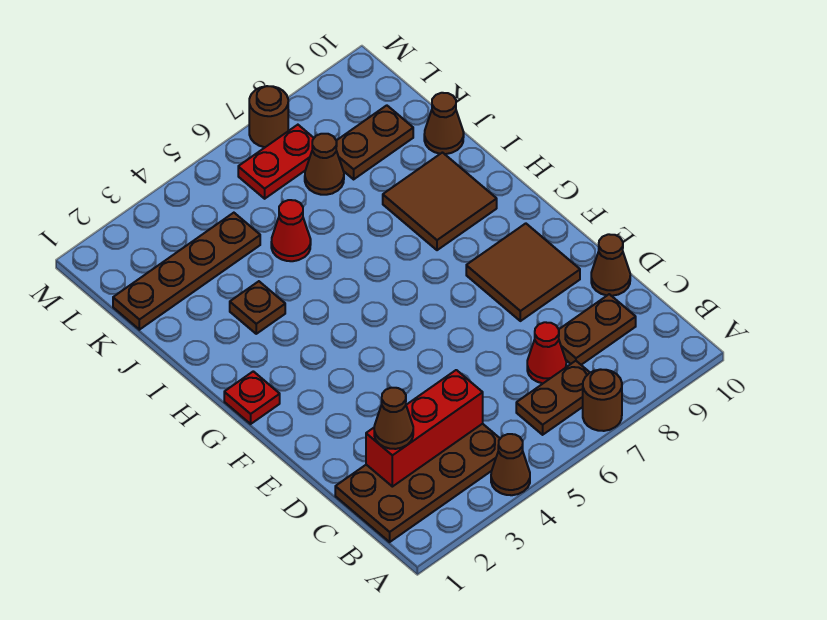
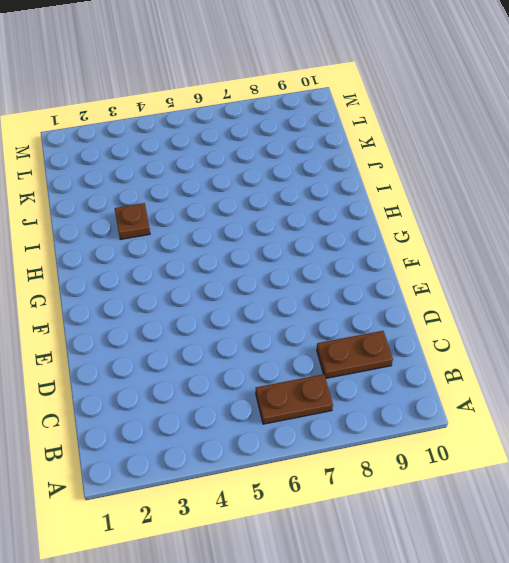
none -> brown cone A4 level 1
none -> brown round brick A7 level 1
none -> brown plate B1:C4 level 1

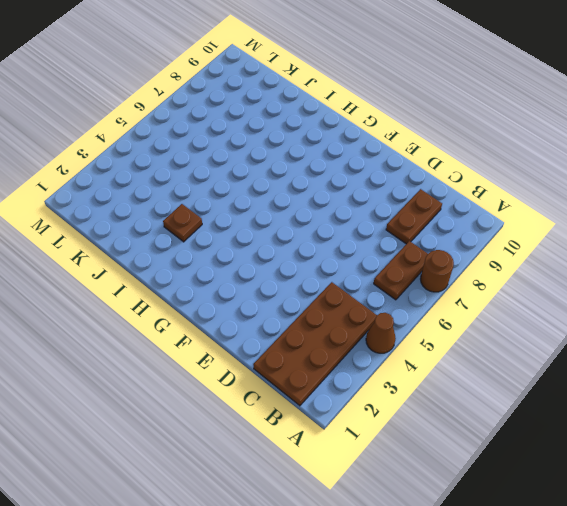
none -> red cone C7 level 1
none -> brown cone D10 level 1
none -> brown tile E8:F9 level 1

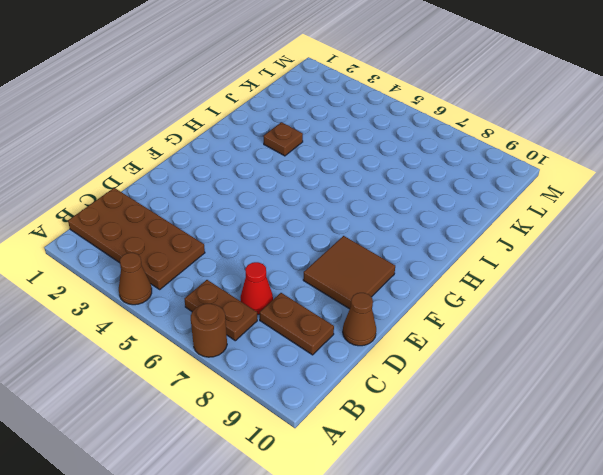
none -> red plate G1 level 1
none -> brown tile H8:I9 level 1
none -> red cone J5 level 1

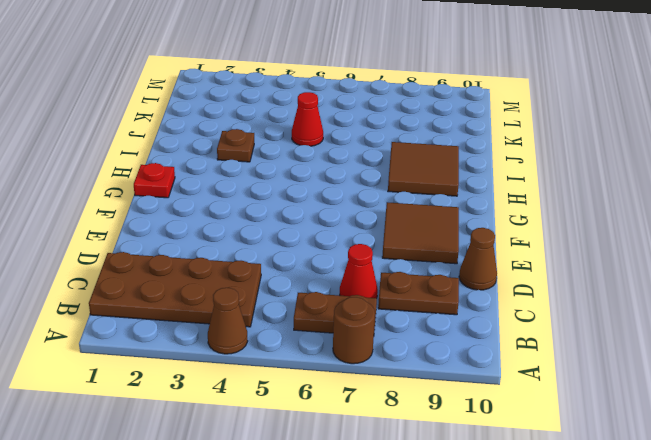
none -> brown cone J10 level 1
none -> brown plate K1:K4 level 1
none -> brown cone K7 level 1

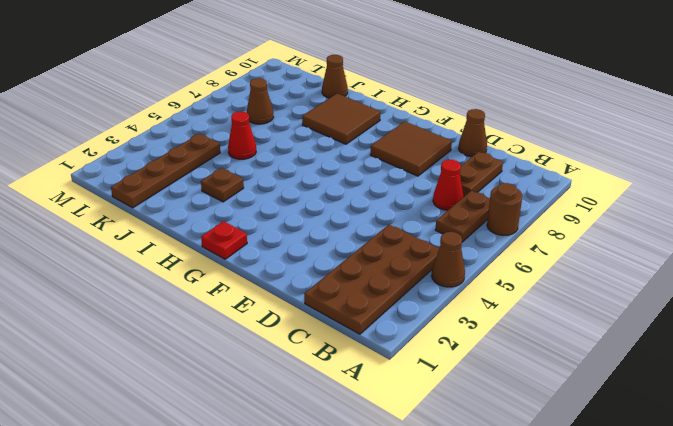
none -> brown plate K8:K9 level 1
none -> red plate L6:L7 level 1
none -> brown round brick M7 level 1

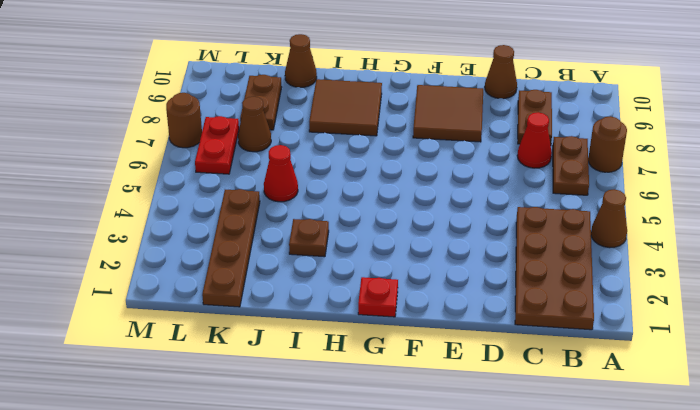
none -> red brick C2:C4 level 2
none -> brown cone C2 level 3

